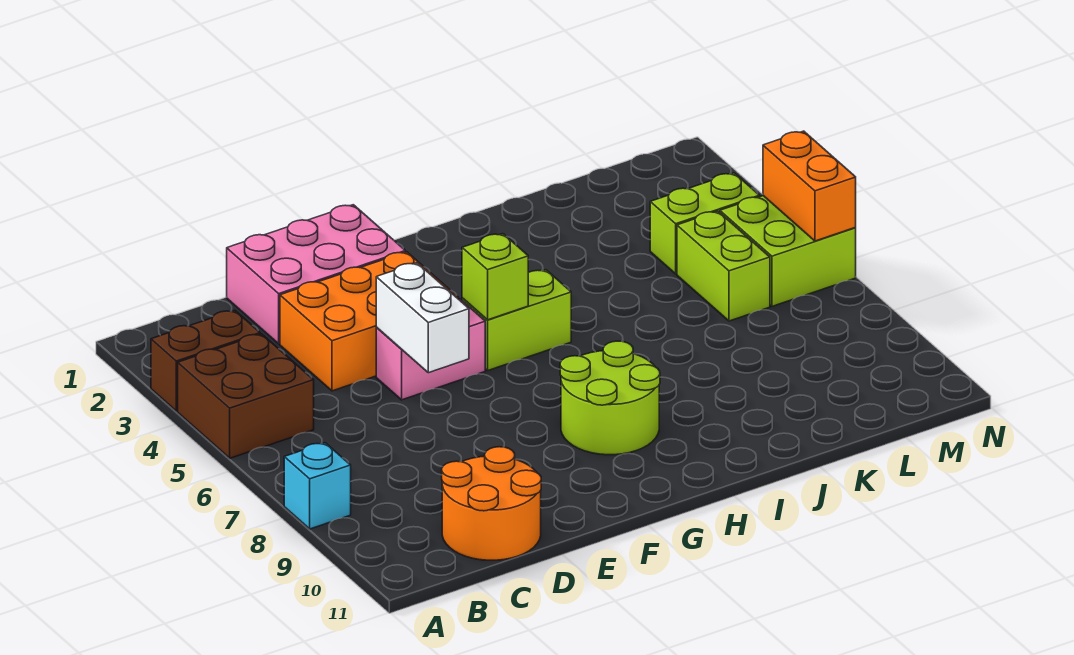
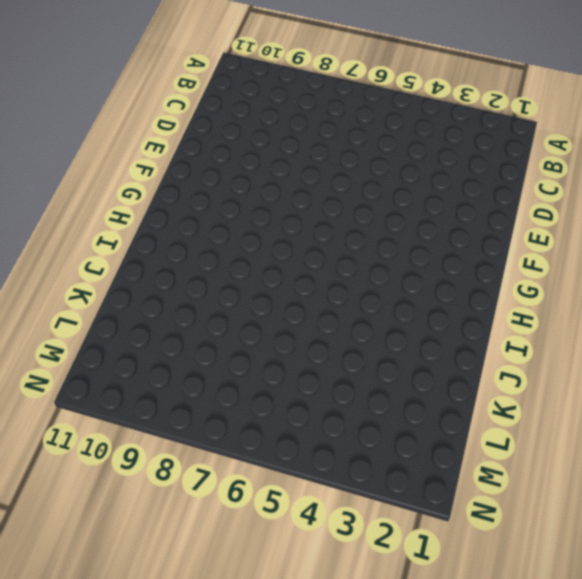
none -> brown brick A3:B3 level 1
none -> brown brick A4:B5 level 1
none -> cyan brick A8 level 1

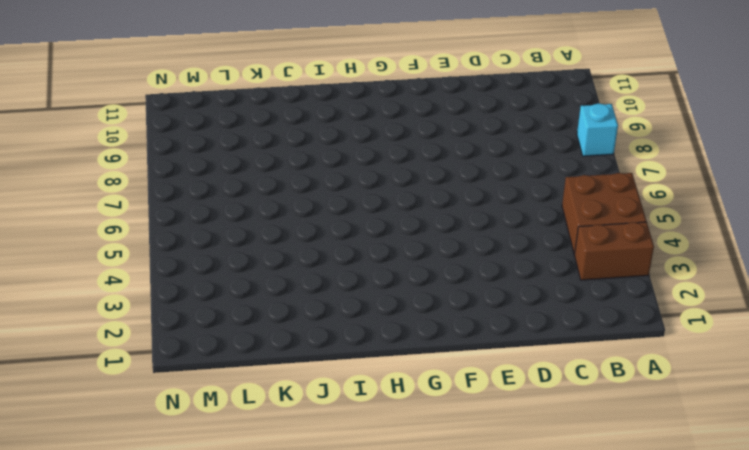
none -> orange round brick C10:D11 level 1
none -> pink brick D1:F2 level 1
none -> orange brick D3:F4 level 1

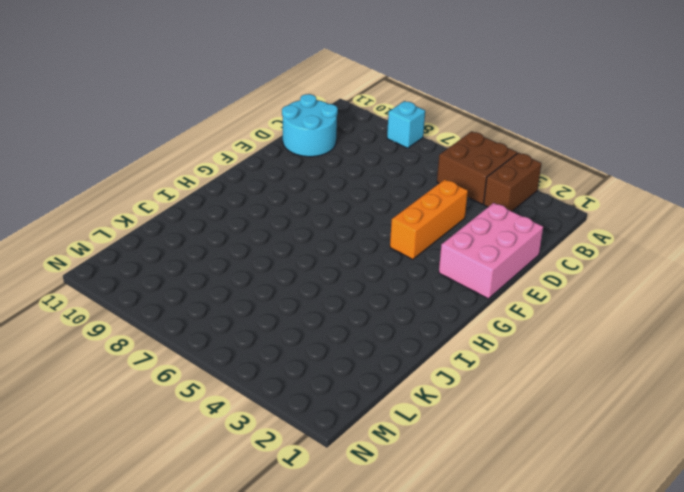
cyan round brick C10:D11 level 1 -> orange round brick C10:D11 level 1
orange brick D4:F4 level 1 -> orange brick D3:F4 level 1
none -> pink brick E5:F5 level 1
none -> lime brick G5:H5 level 1
none -> lime round brick G8:H9 level 1

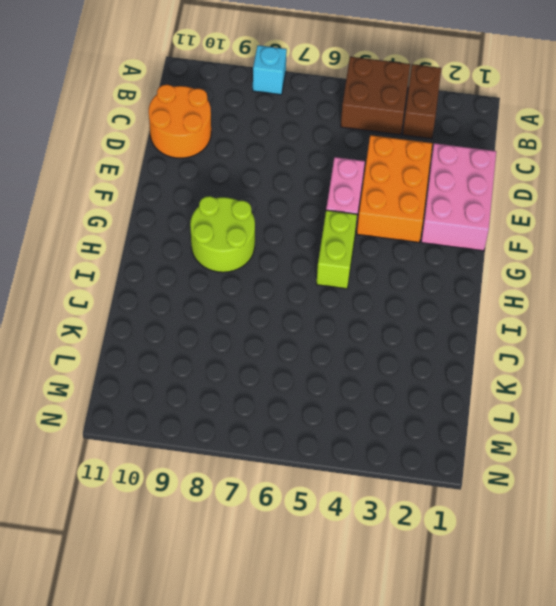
none -> lime brick L4:M4 level 1
none -> lime brick L5:L6 level 1
none -> lime brick M5:N6 level 1

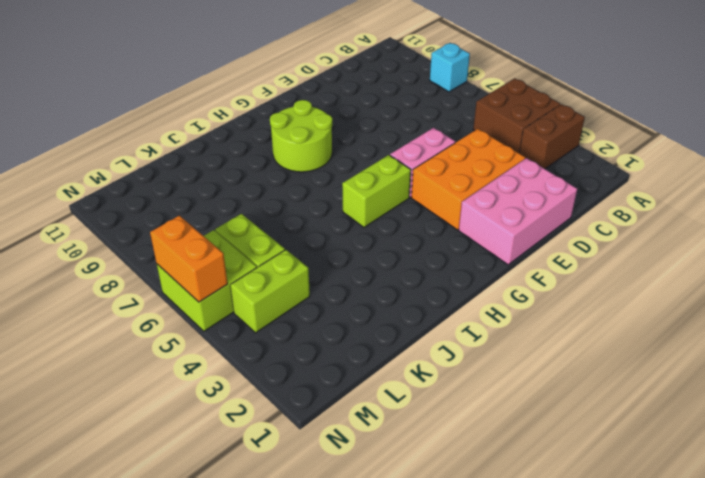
none -> orange round brick C10:D11 level 1
none -> white brick E5:E6 level 2
none -> lime brick G5 level 2

